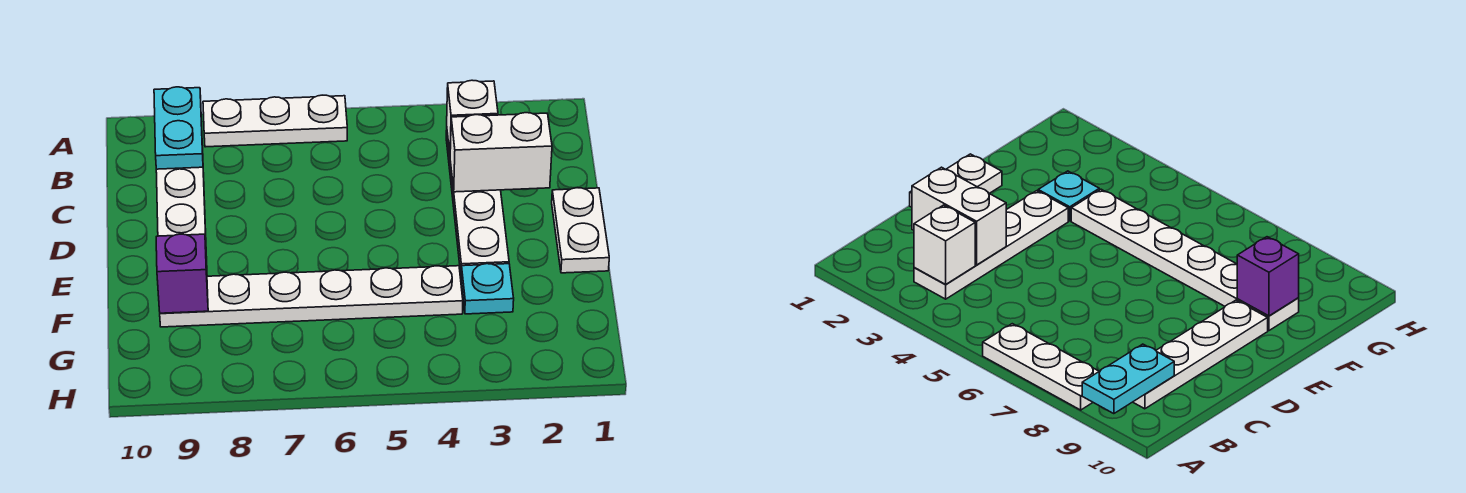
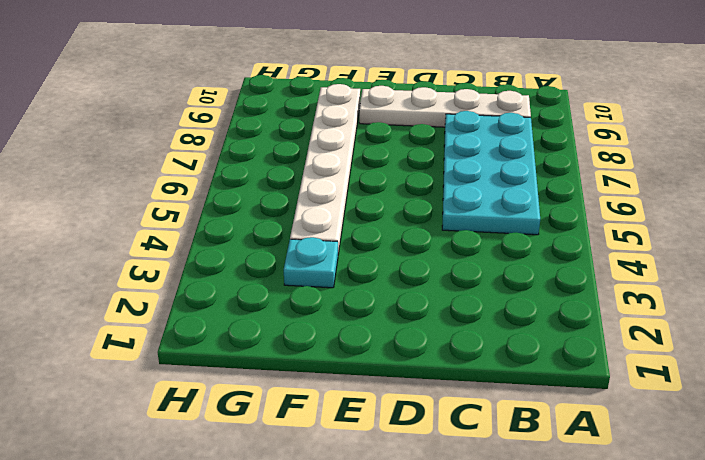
cyan plate B5:C8 level 1 -> none
none -> white plate A6:A8 level 1
none -> white plate B3:E3 level 1

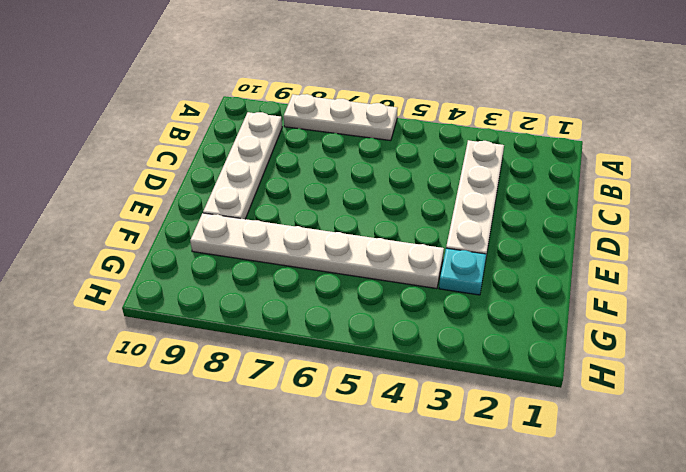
none -> white plate D1:E1 level 1
none -> cyan plate A9:B9 level 2

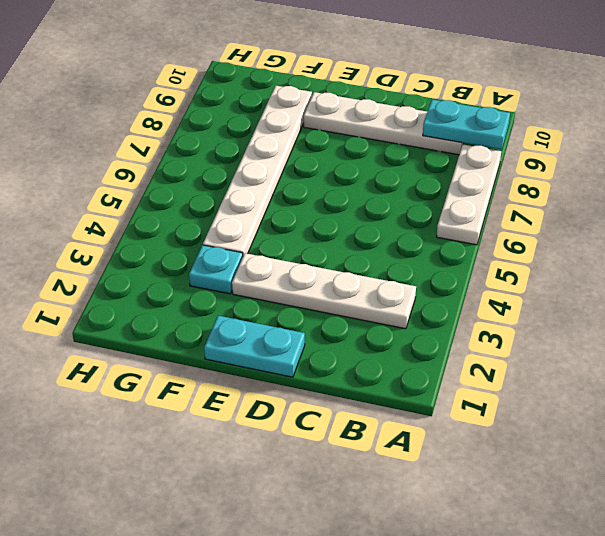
cyan plate D1:E1 level 1 -> white plate D1:E1 level 1
none -> white brick B3 level 2
none -> white brick C2:C3 level 2

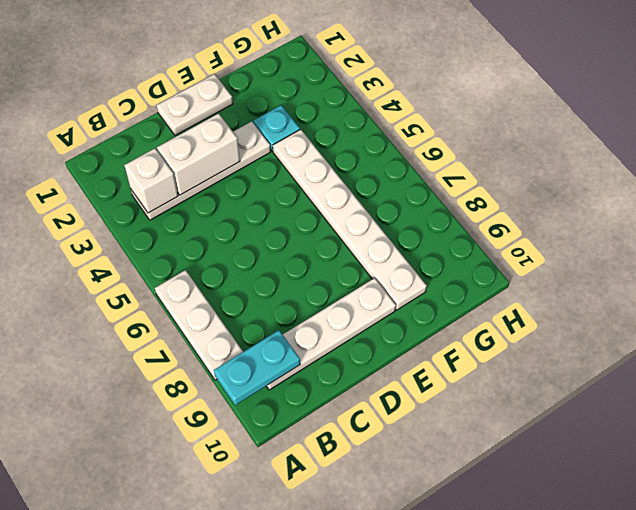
white brick C3:D3 level 2 -> white brick C2:C3 level 2
none -> purple brick F9 level 2

